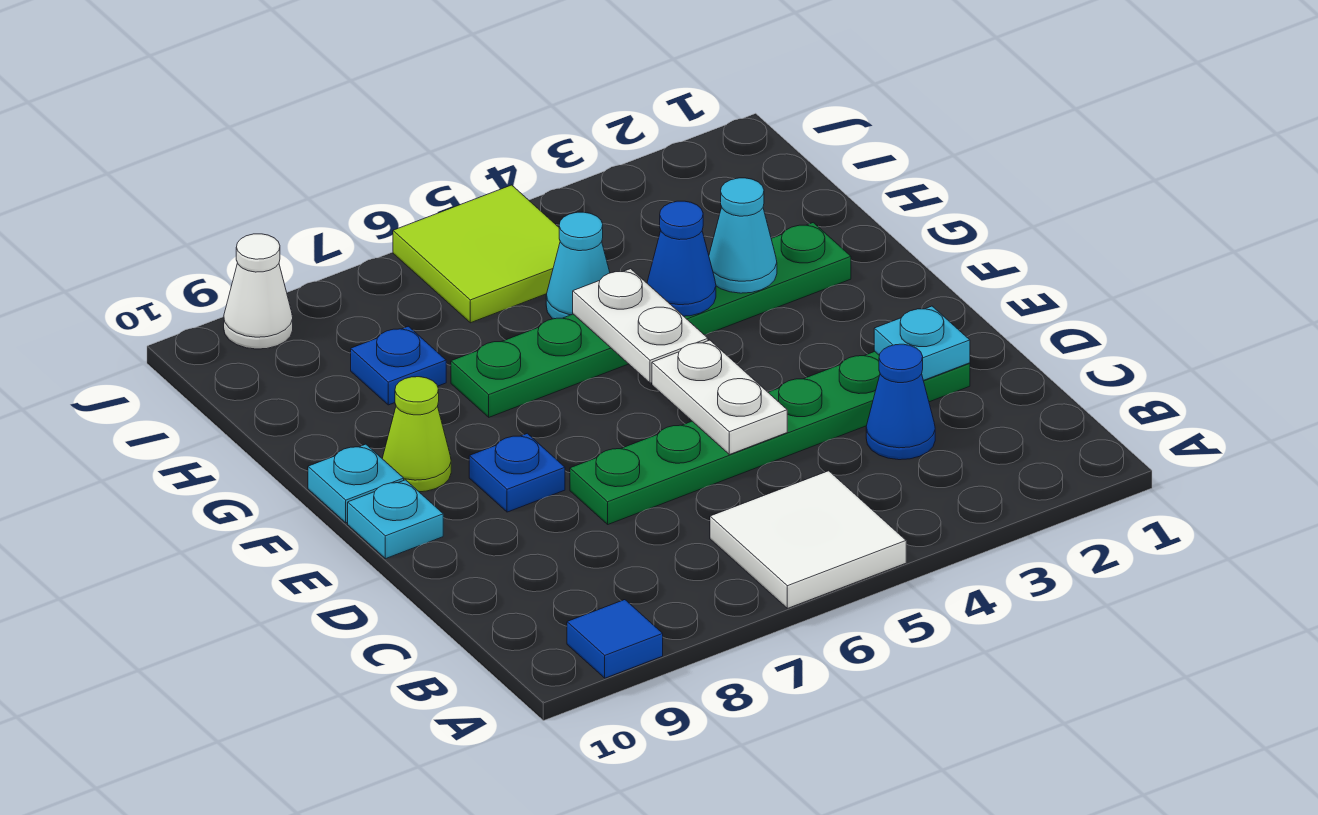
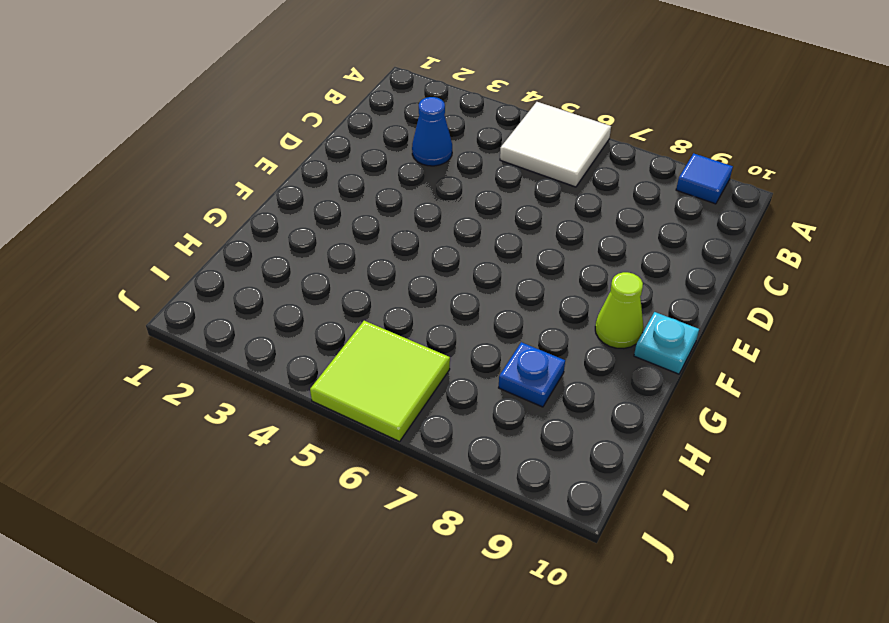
none -> green plate D2:D7 level 1
none -> blue plate E8 level 1
none -> cyan plate E10 level 1

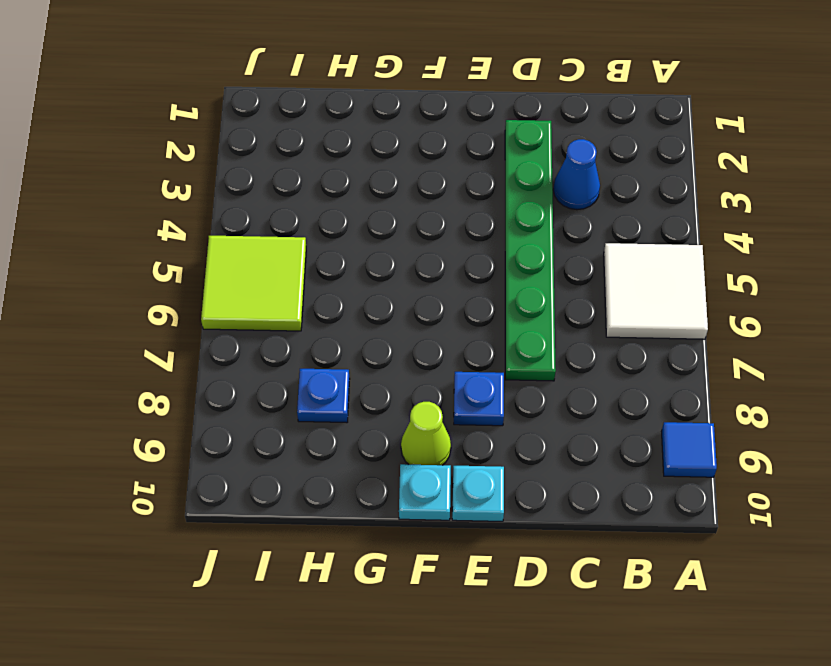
none -> green plate G2:G7 level 1
none -> cyan cone H5 level 1
none -> white cone J9 level 1

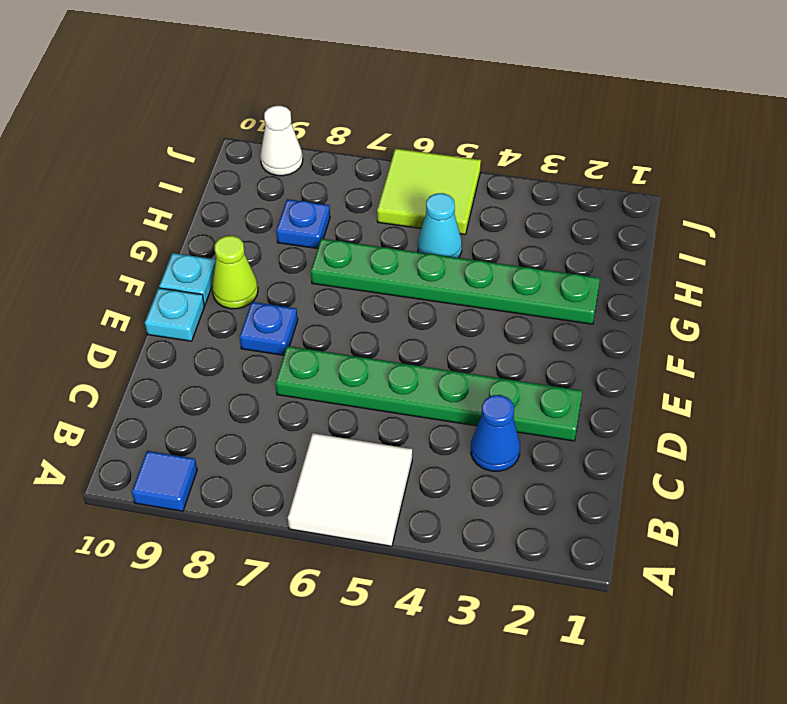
none -> cyan plate D2 level 2
none -> white plate D5:E5 level 2
none -> white plate F5:G5 level 2

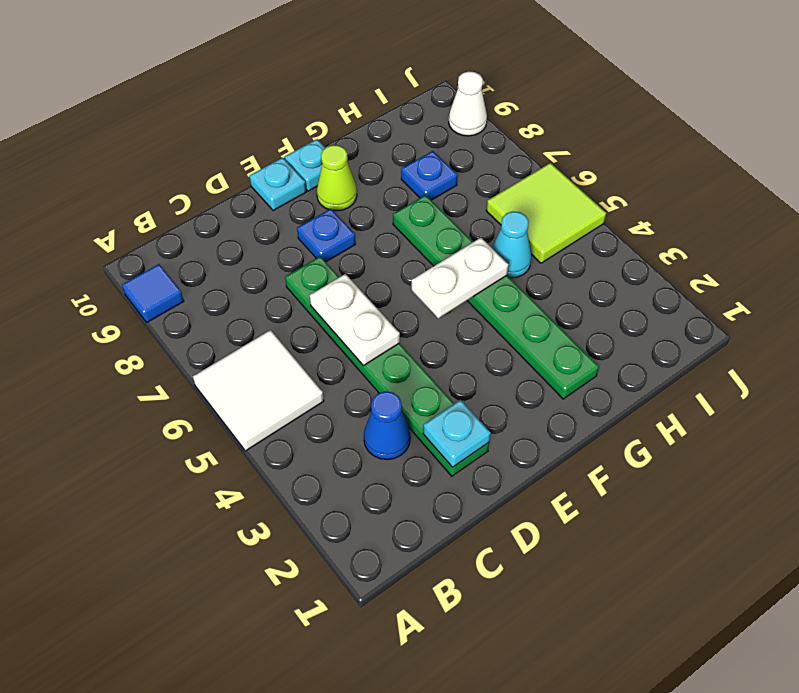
white plate D5:D6 level 2 -> white plate D5:E5 level 2
none -> cyan cone G3 level 2
none -> blue cone G4 level 2

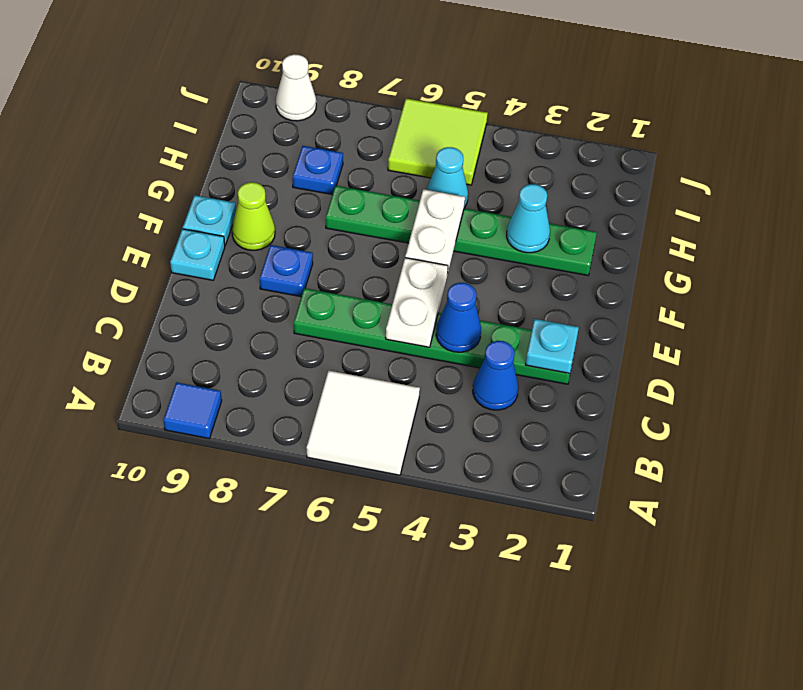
blue cone D4 level 2 -> blue cone G4 level 2

